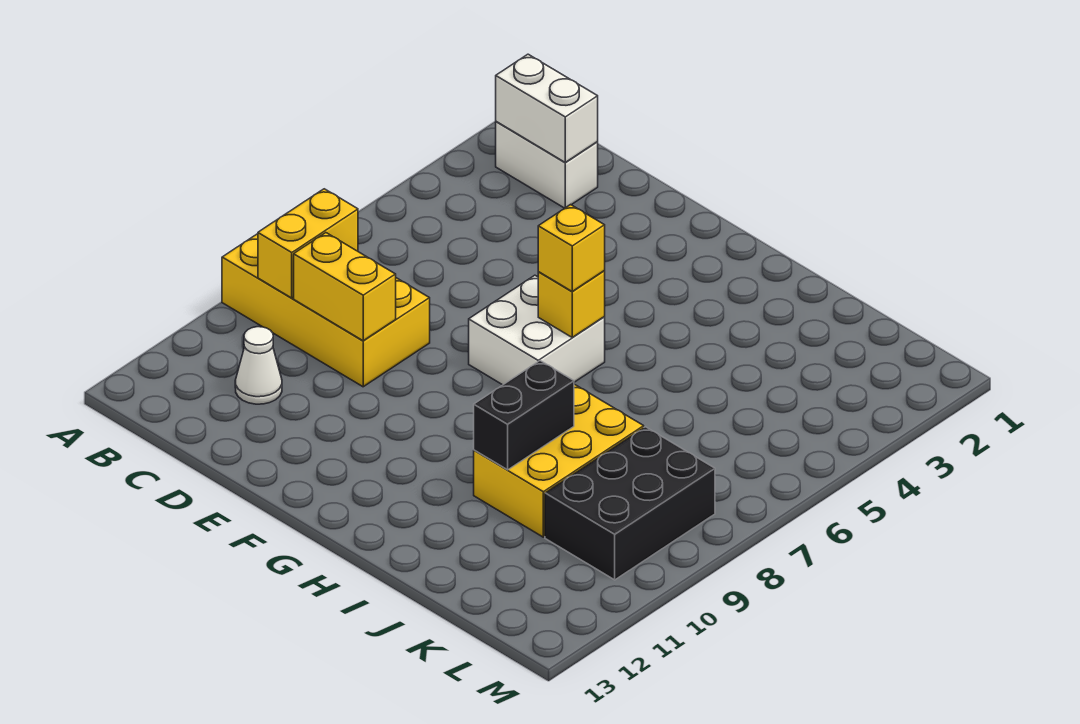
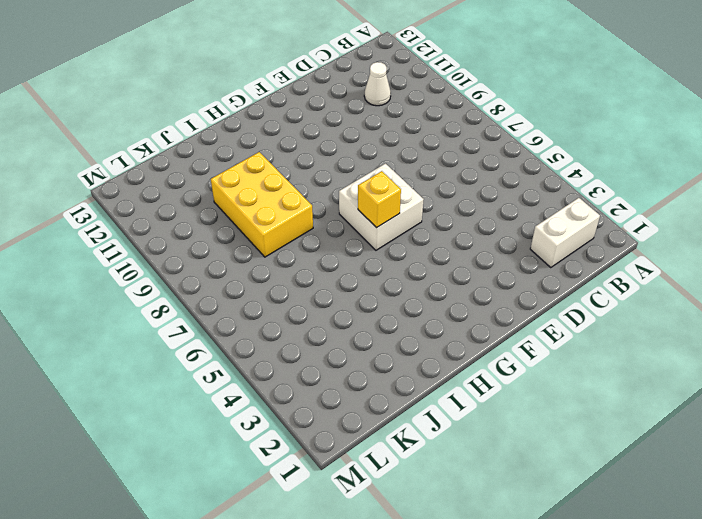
none -> yellow brick A8:D9 level 1
none -> black brick K8:L10 level 1
none -> white brick B2:C2 level 2

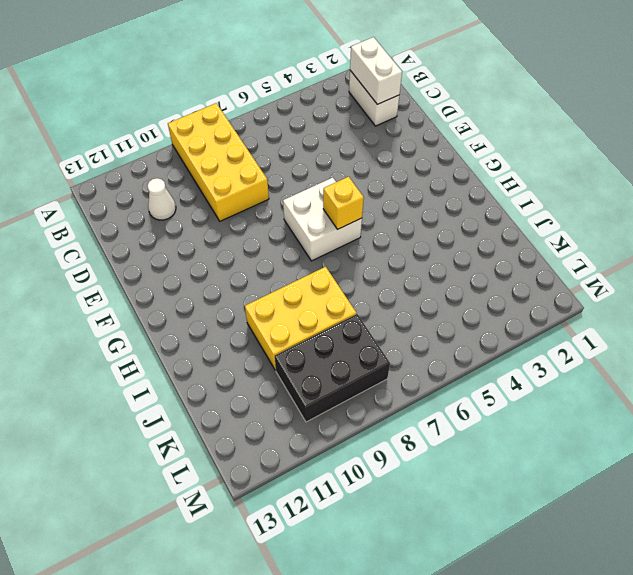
none -> yellow brick B8:B9 level 2
none -> yellow brick C9:D9 level 2
none -> black brick I9:I10 level 2

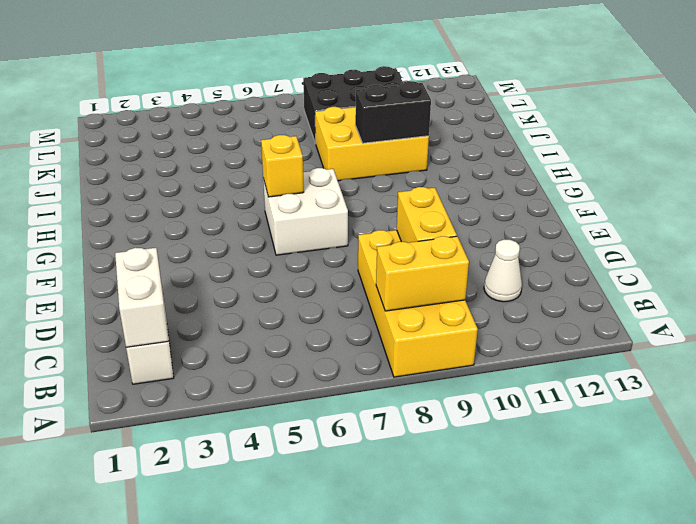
none -> yellow brick G6 level 3

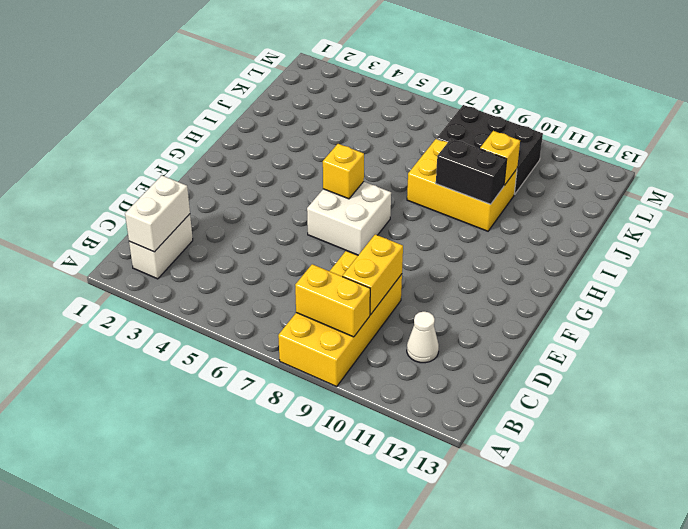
yellow brick J10 level 2 -> yellow brick G6 level 3

